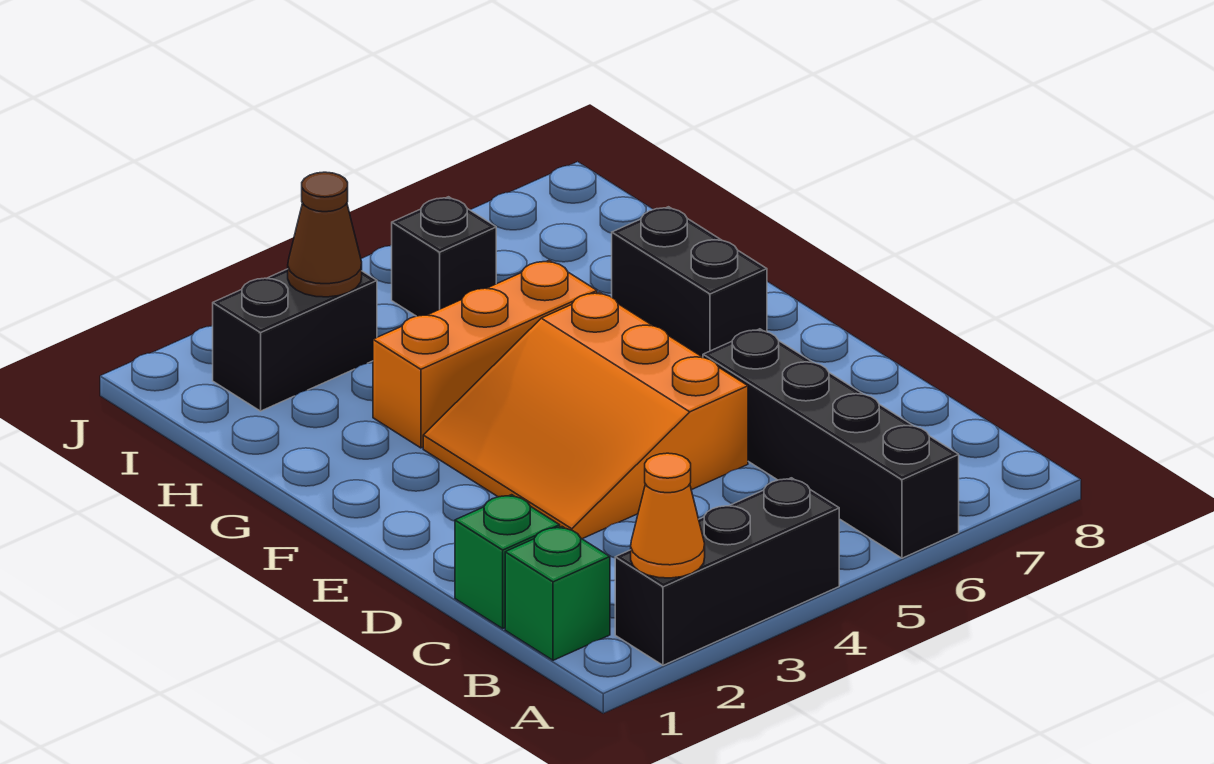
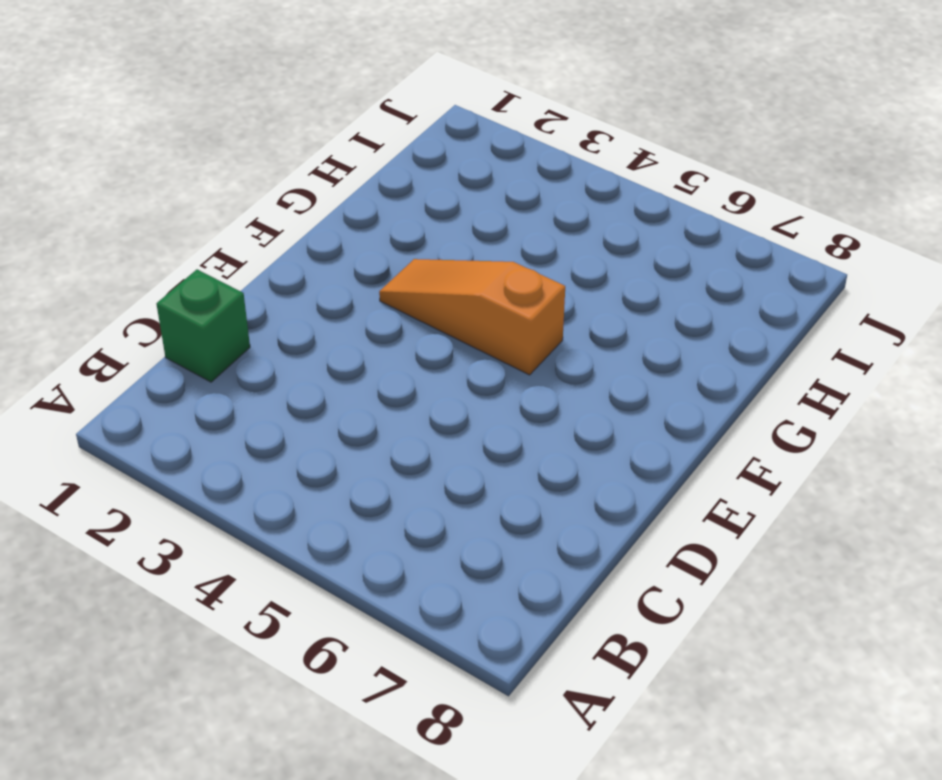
orange slope F3:F5 level 1 top 5 -> orange slope D3:F5 level 1 top 5
none -> black brick A2:A4 level 1
none -> black brick A6:D6 level 1

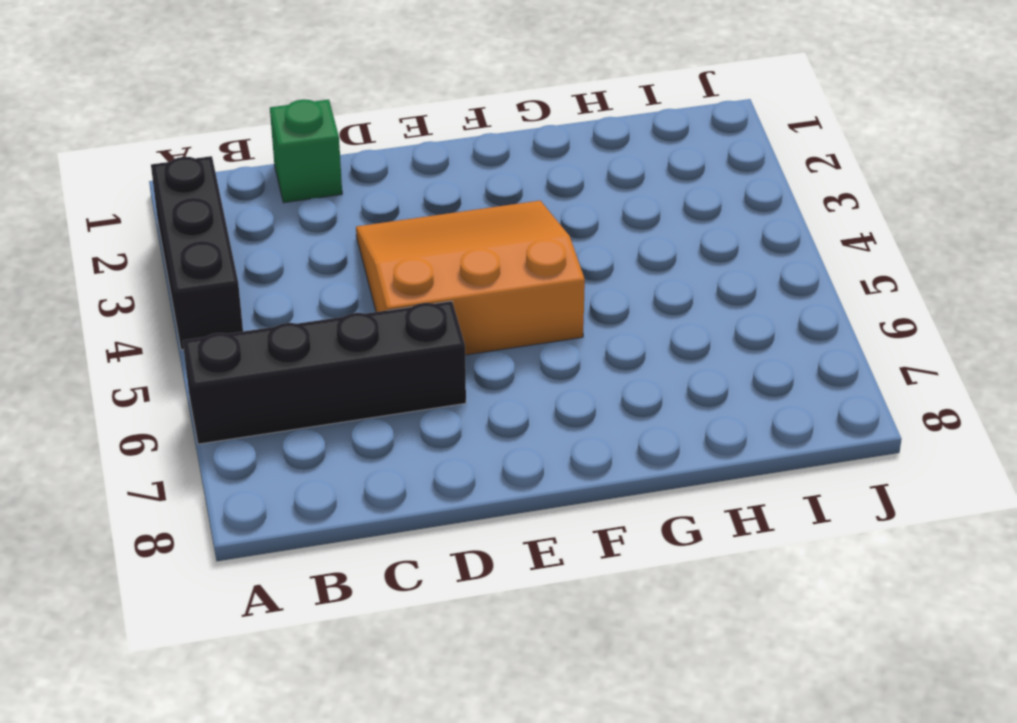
none -> green brick B1 level 1
none -> black brick F7:G7 level 1

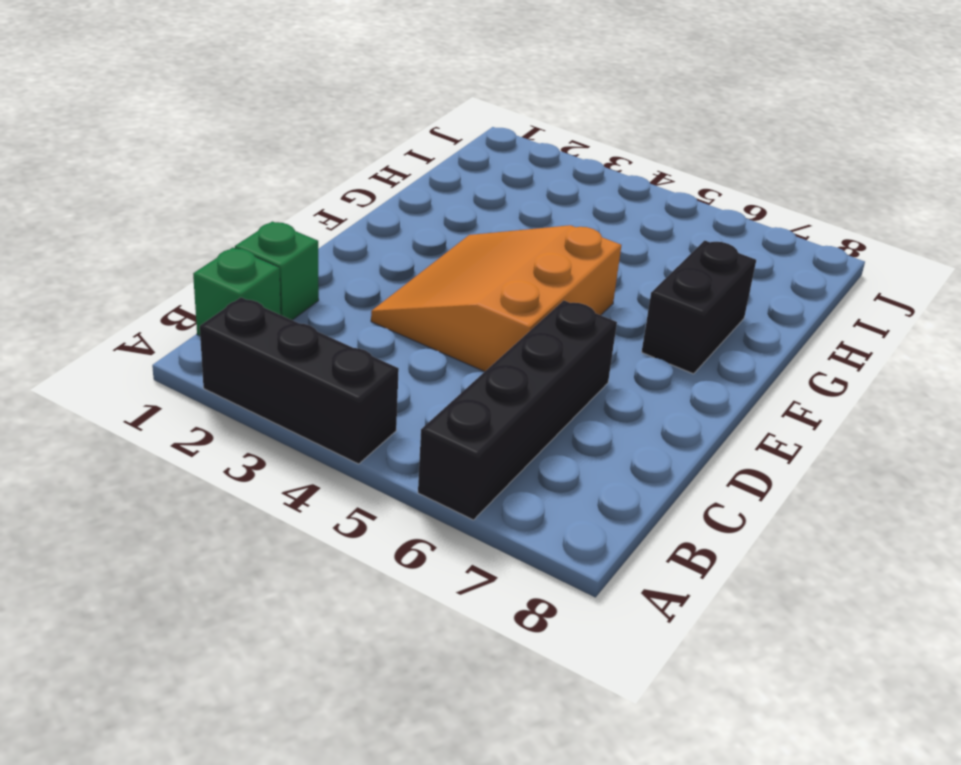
none -> orange brick G3:G5 level 1
none -> black brick I2:I3 level 1

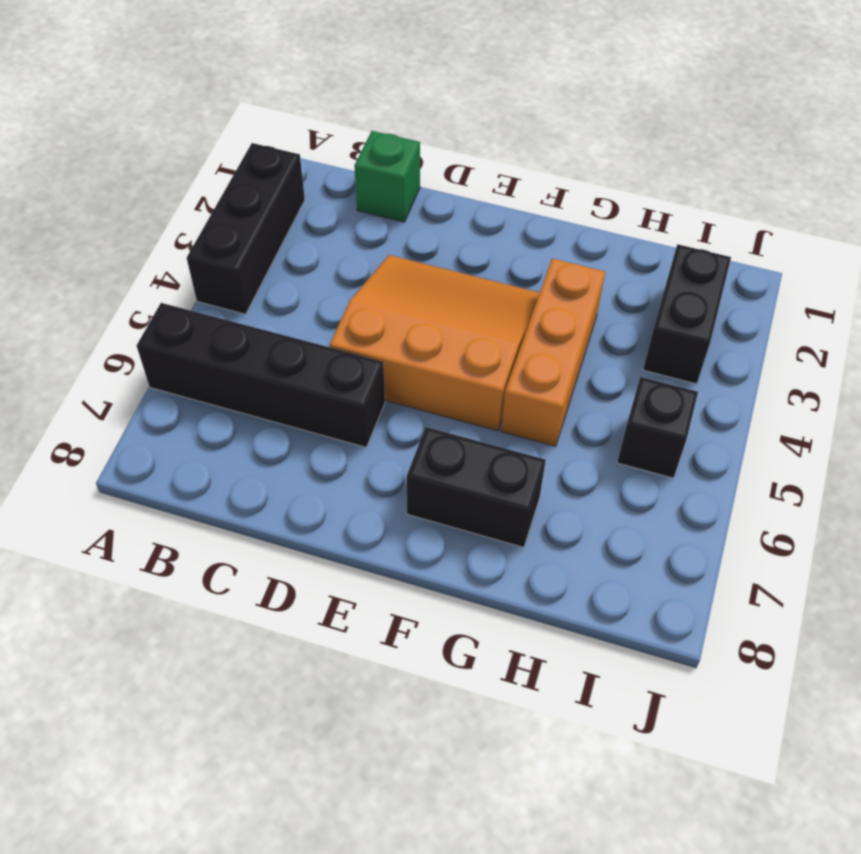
none -> green brick B1 level 1
none -> orange cone A2 level 2

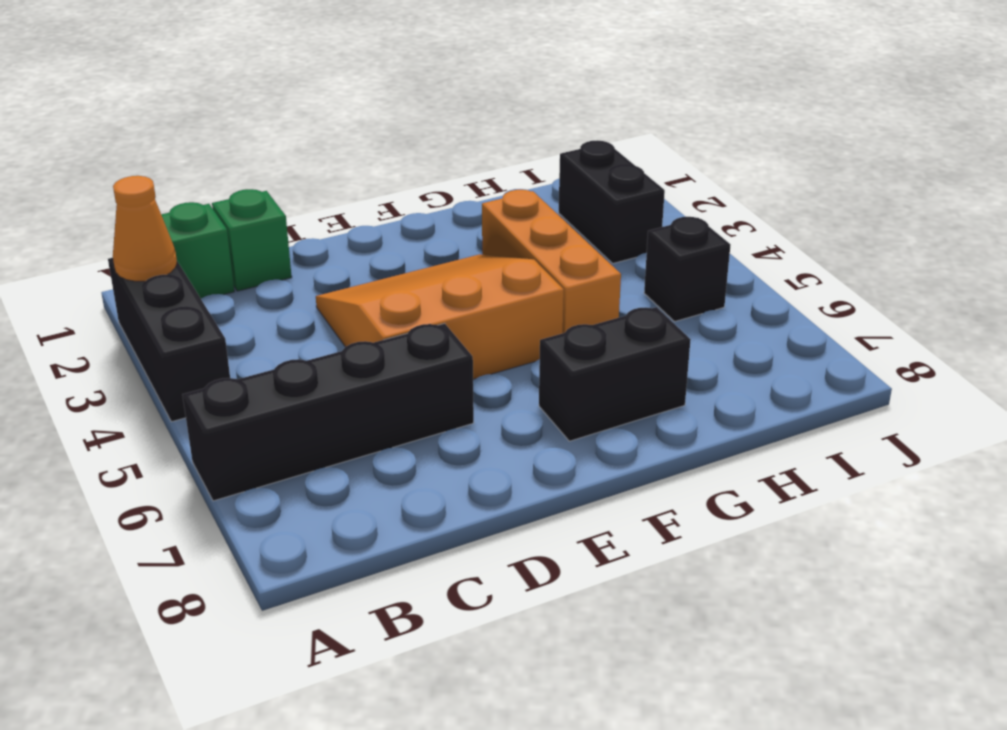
none -> brown cone I3 level 2

